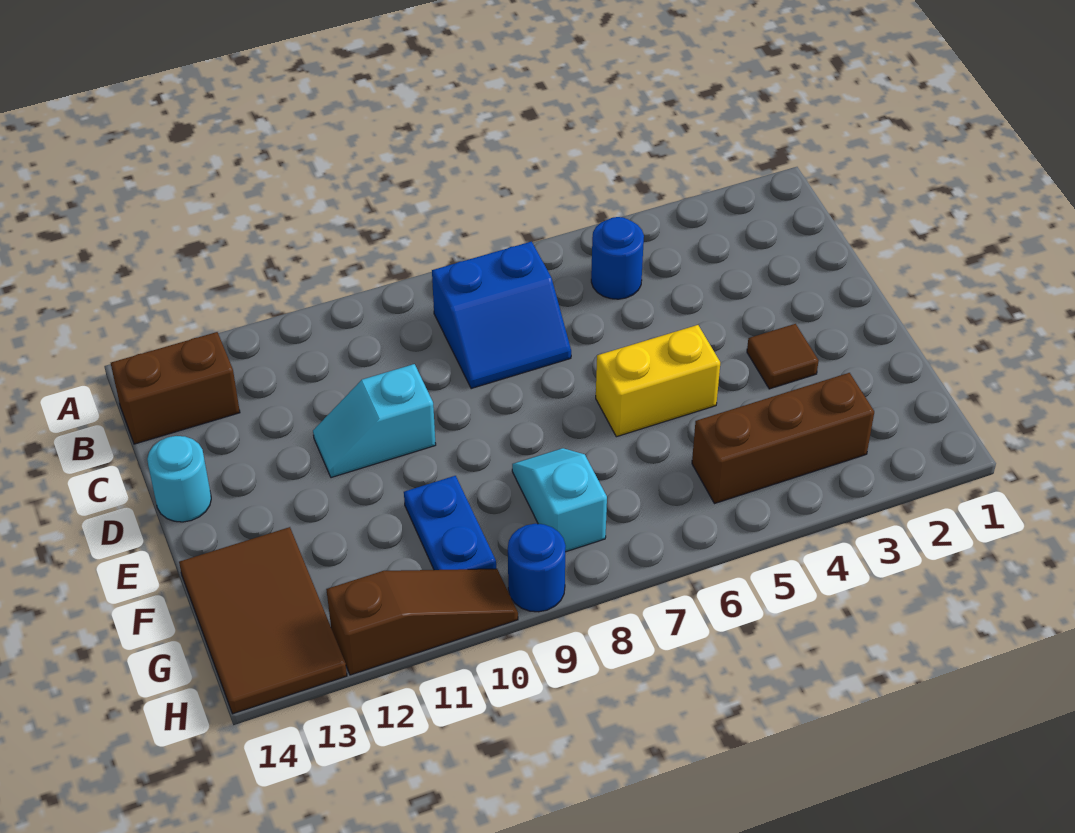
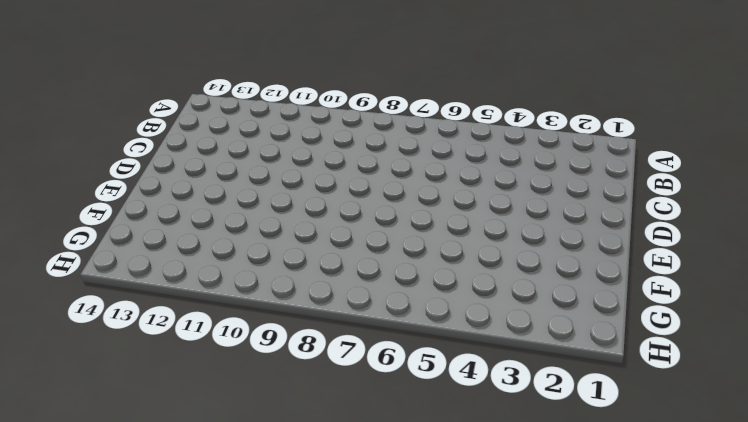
none -> blue round brick B5 level 1
none -> blue slope B7:C8 level 1 top B
none -> brown brick B13:B14 level 1

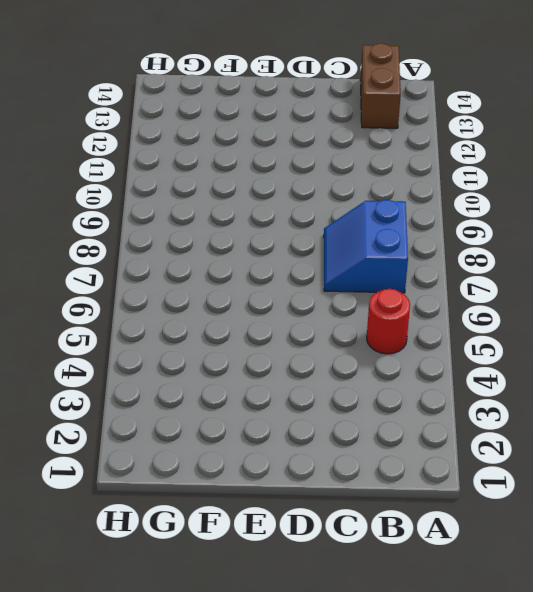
red round brick B5 level 1 -> blue round brick B5 level 1
none -> cyan slope D10:D11 level 1 top 10
none -> cyan round brick D14 level 1
none -> brown tile E3 level 1

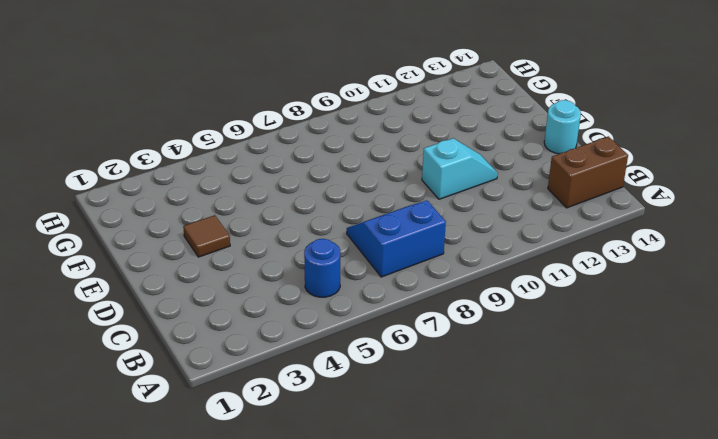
none -> yellow brick E5:E6 level 1
none -> cyan slope F8:G8 level 1 top G
none -> blue plate F10:G10 level 1

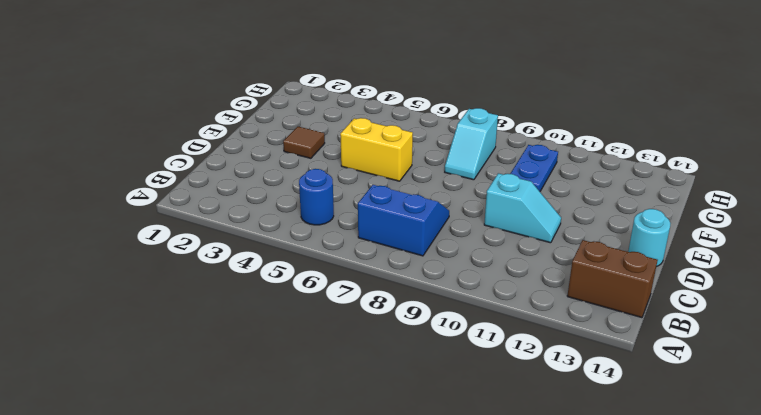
none -> brown tile F13:H14 level 1
none -> brown brick G3:G5 level 1
none -> blue round brick H9 level 1

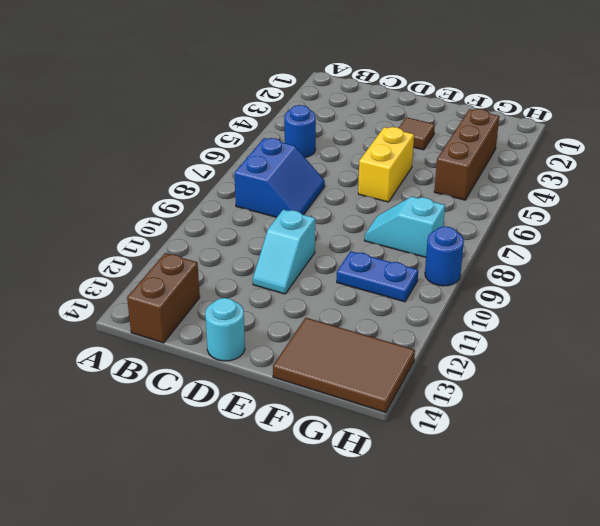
none -> brown slope H10:H12 level 1 top 12

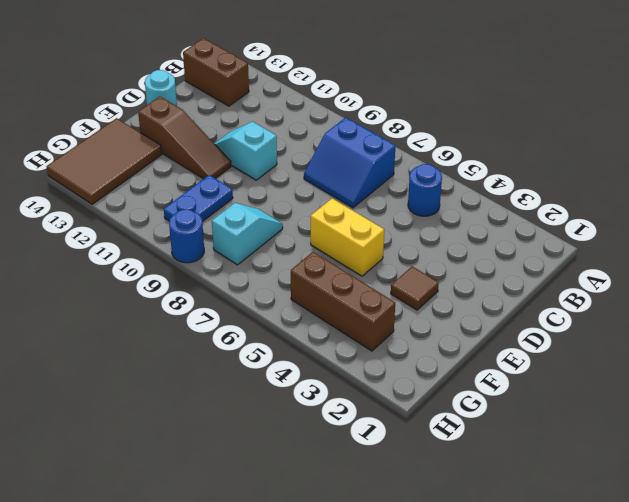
brown slope E11:E13 level 1 top 13 -> brown slope H10:H12 level 1 top 12

